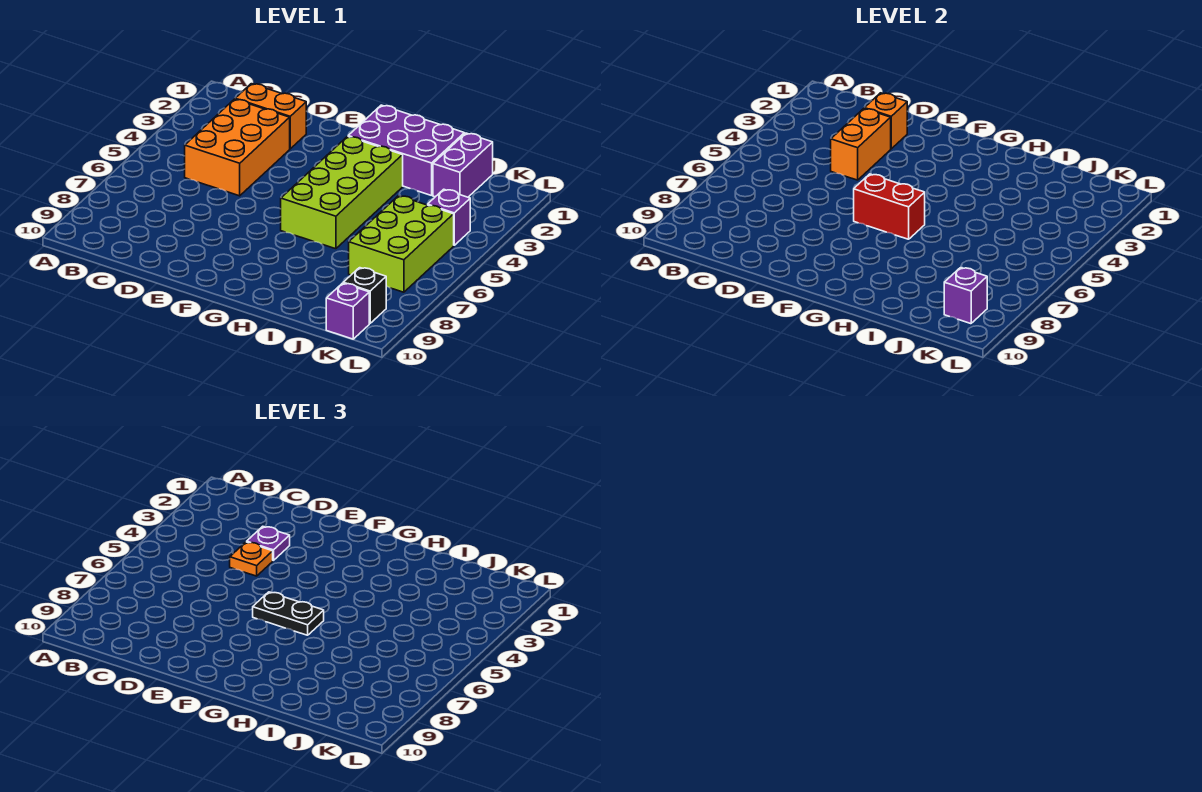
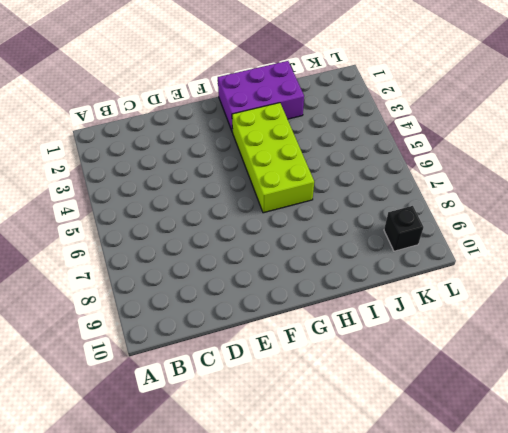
none -> orange brick C2:D2 level 1
none -> orange brick C3:D5 level 1
none -> purple brick J1:J2 level 1

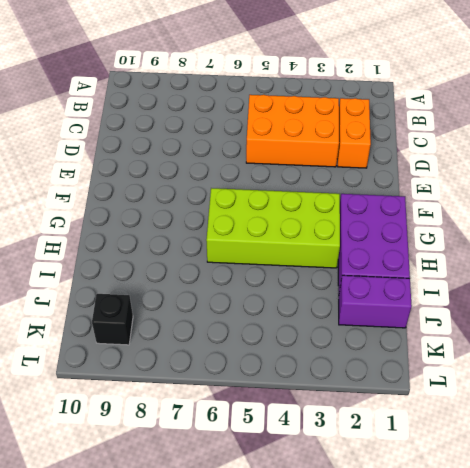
none -> lime brick J5:K7 level 1
none -> purple brick K4 level 1
none -> purple brick K10 level 1

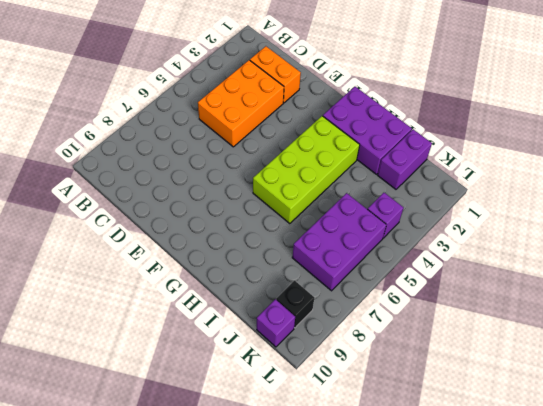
purple brick J5:K7 level 1 -> lime brick J5:K7 level 1
none -> orange brick D2 level 2
none -> orange brick D3:D4 level 2
none -> red brick F6:G6 level 2

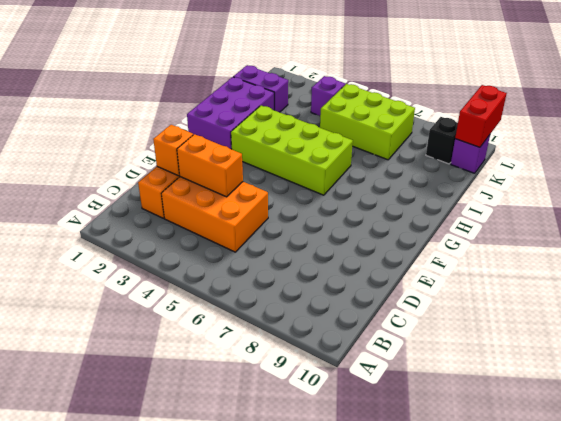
red brick K10:L10 level 2 -> red brick F6:G6 level 2
none -> purple brick K9 level 2
none -> purple plate D3 level 3
none -> orange plate D4 level 3

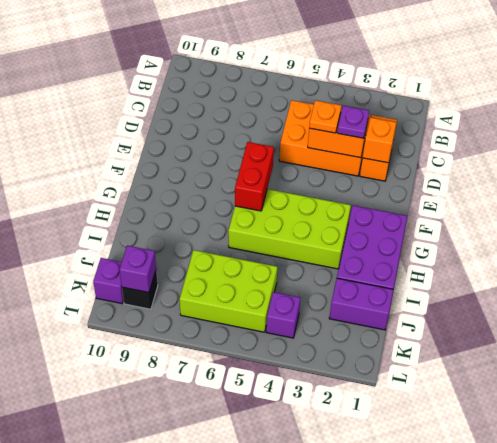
none -> black plate F6:G6 level 3

